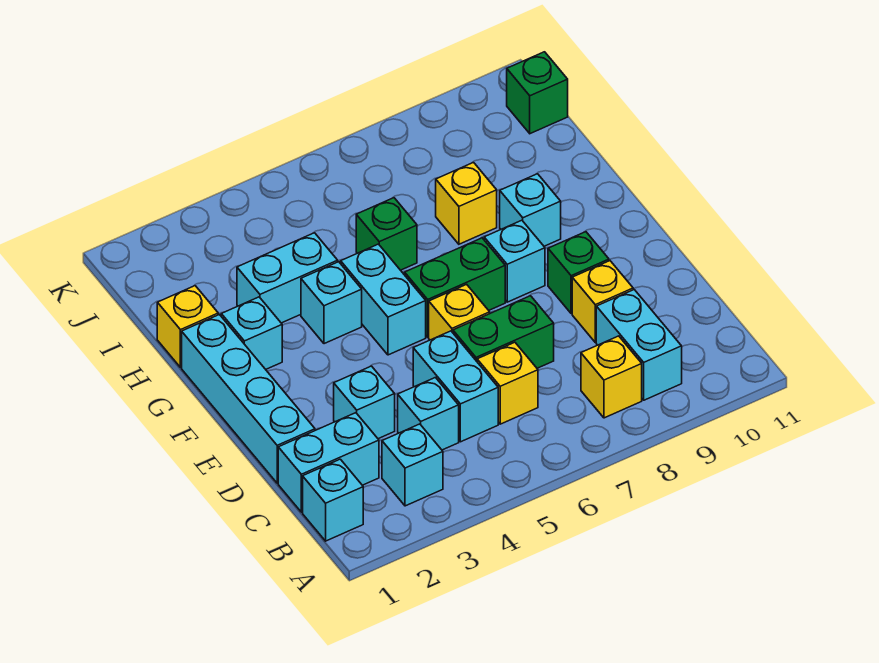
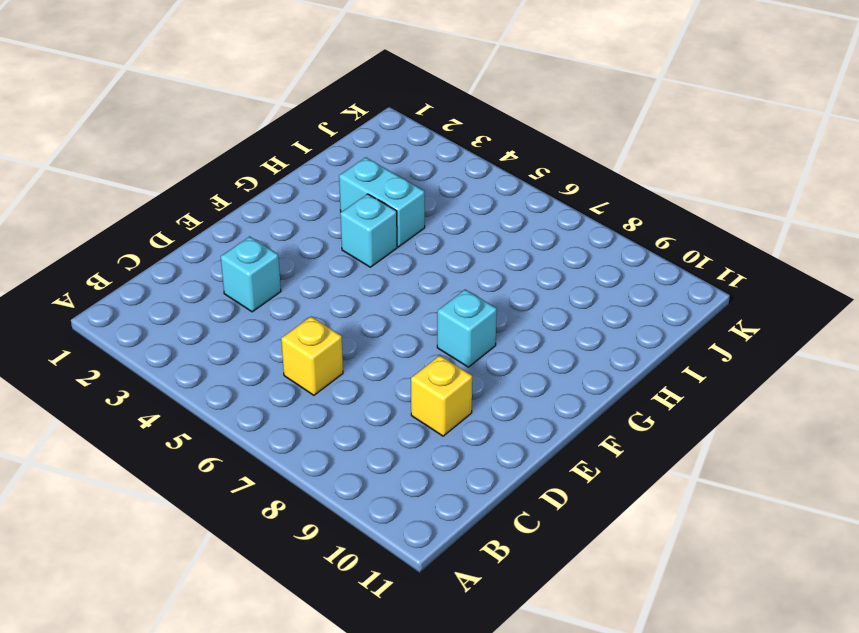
none -> cyan brick B1 level 1
none -> cyan brick B3 level 1
none -> yellow brick B8 level 1

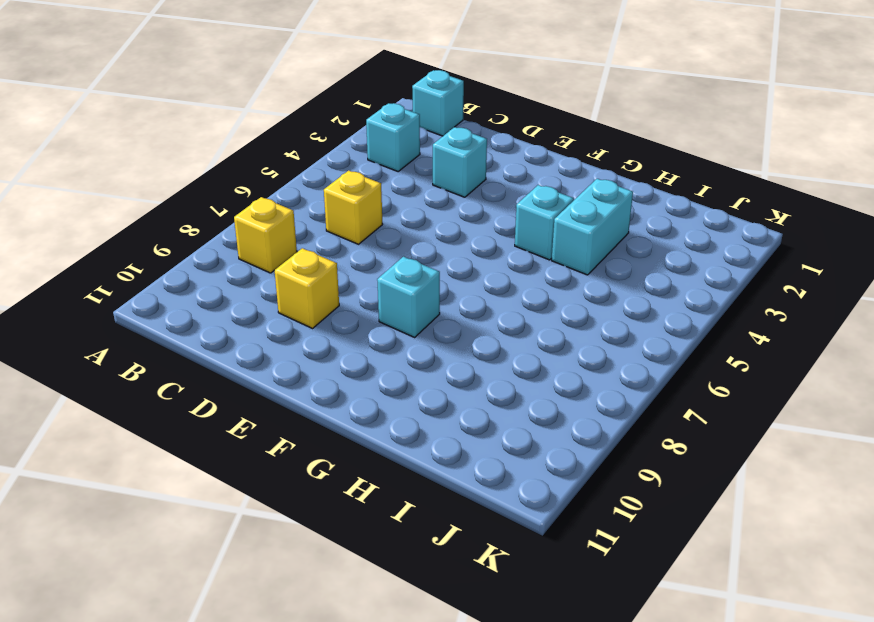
none -> cyan brick B9:C9 level 1
none -> cyan brick C1:C2 level 1
none -> cyan brick C4 level 1

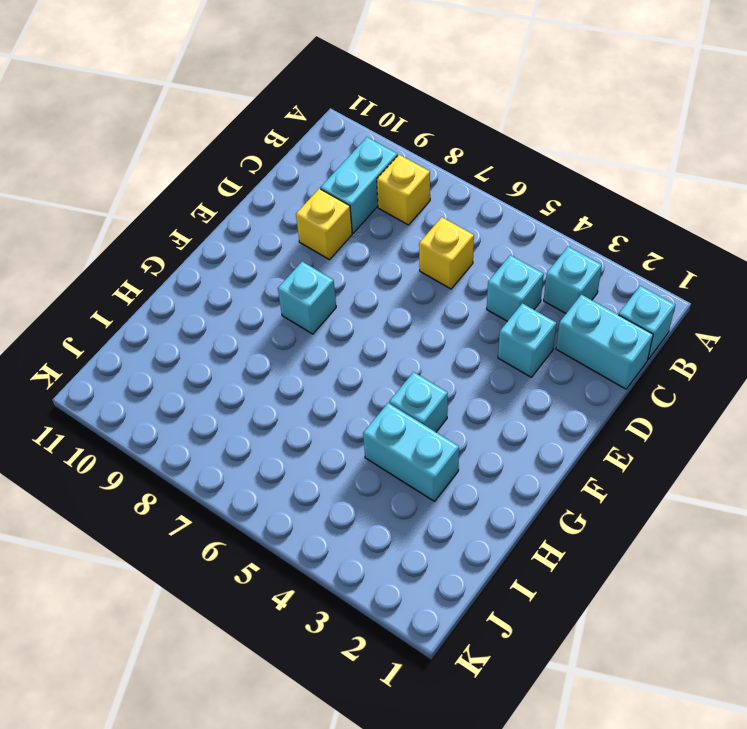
none -> cyan brick C5:D5 level 1
none -> cyan brick D1:G1 level 1
none -> green brick D6:D7 level 1

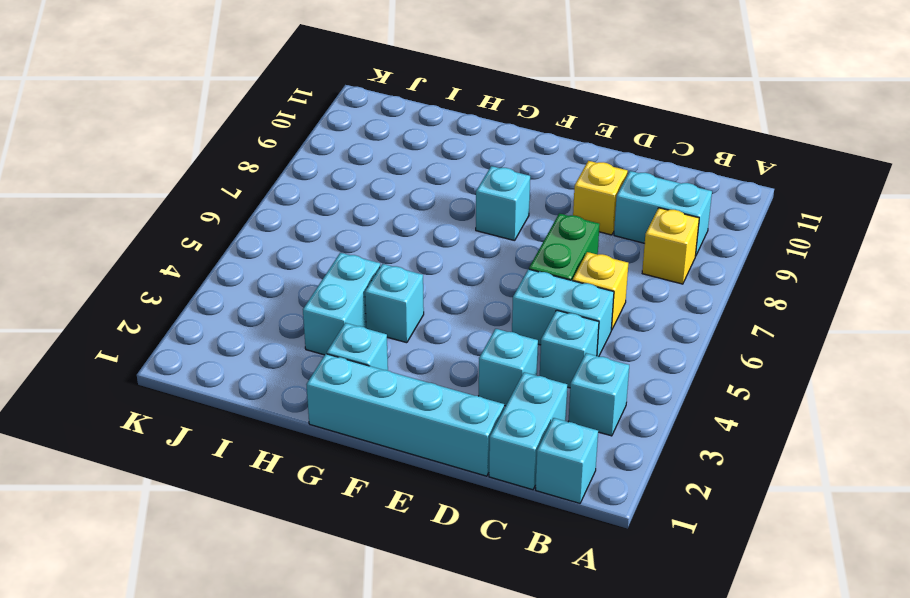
none -> yellow brick E6 level 1
none -> green brick E9 level 1
none -> cyan brick F5:G5 level 1

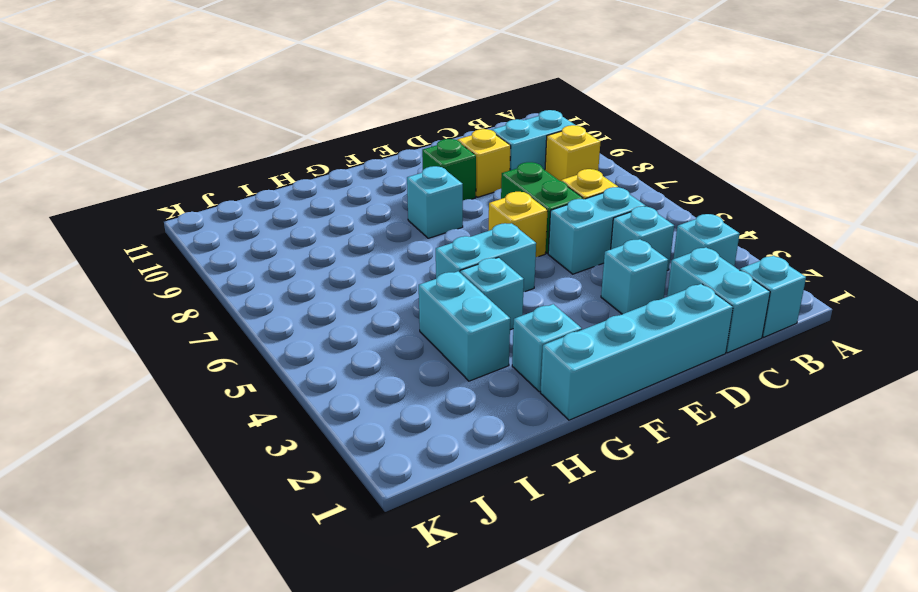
none -> green brick F6:F7 level 1
none -> cyan brick G9 level 1
none -> yellow brick H1 level 1

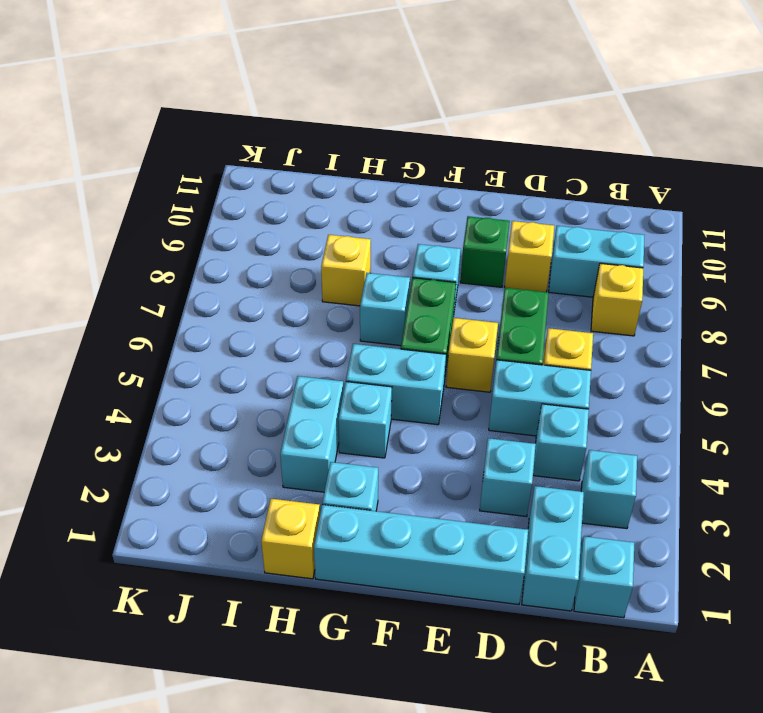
cyan brick G7 level 1 -> cyan brick G9 level 1
none -> green brick H6 level 1
none -> green brick J11 level 1

